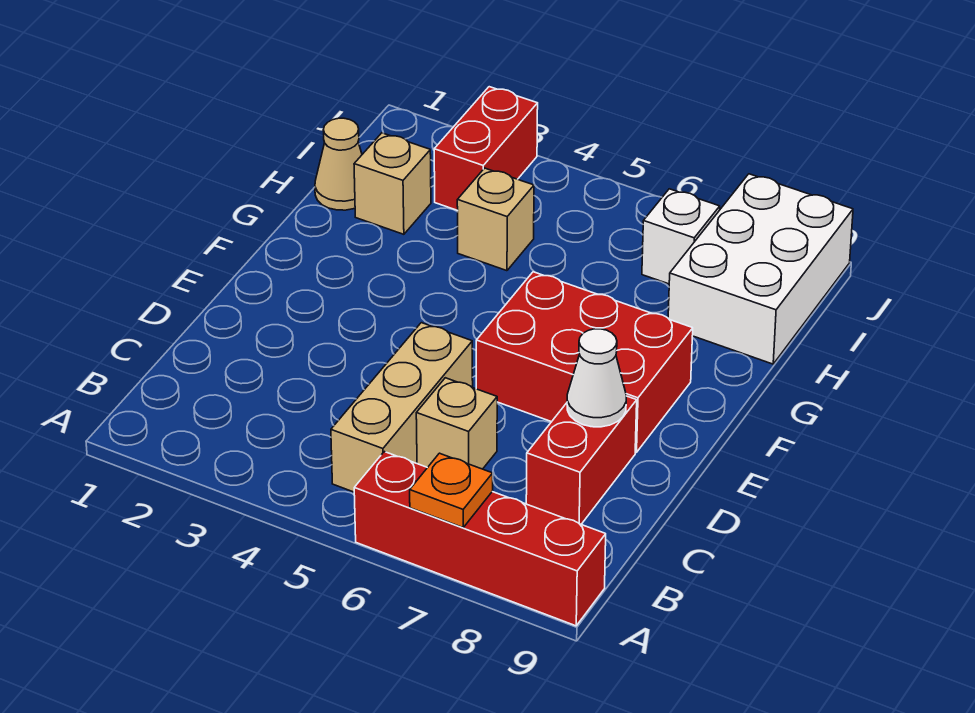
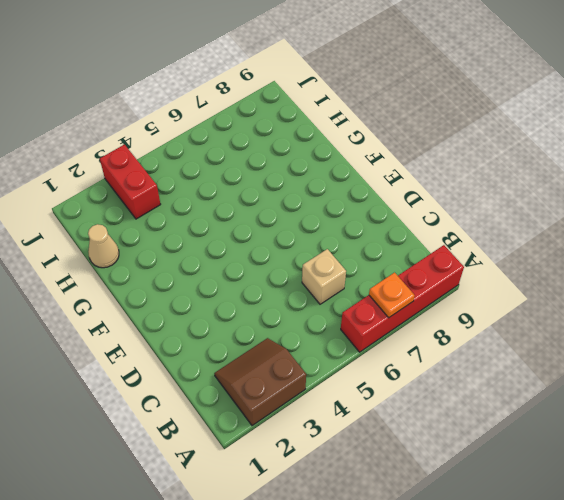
brown slope A2:B3 level 1 top A -> none
none -> tan brick B5:D5 level 1
none -> red brick C8:D8 level 1
none -> red brick E6:F8 level 1

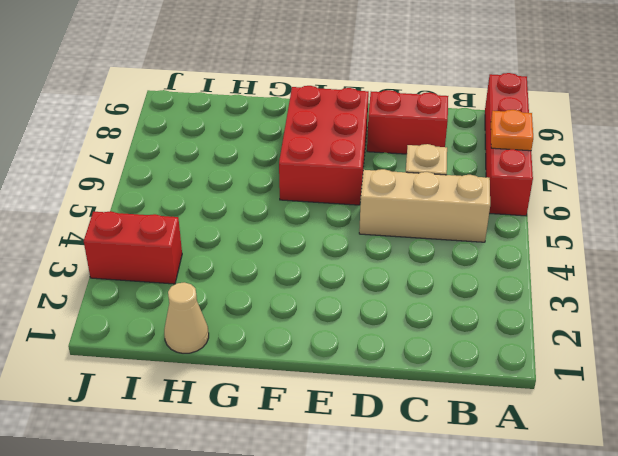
none -> tan brick H2 level 1
none -> tan brick H4 level 1
none -> white brick H8:J9 level 1

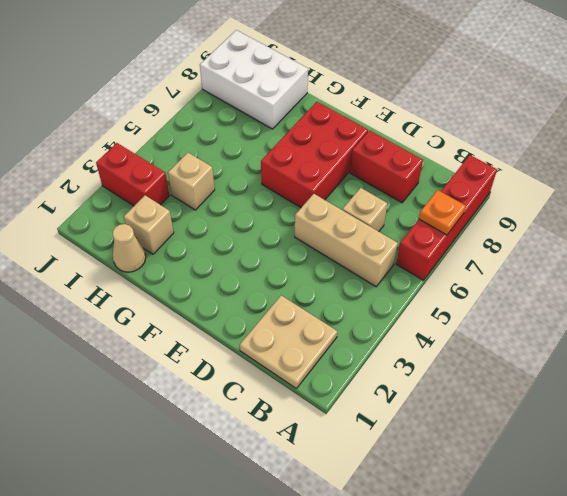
tan plate B1:C2 level 1 -> none
none -> white brick I7 level 1
none -> white cone D8 level 2

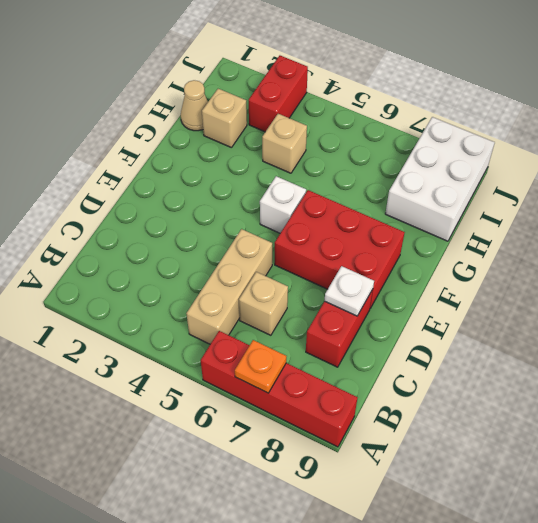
white plate D8 level 2 -> white cone D8 level 2
white brick F5 level 1 -> white brick I7 level 1

